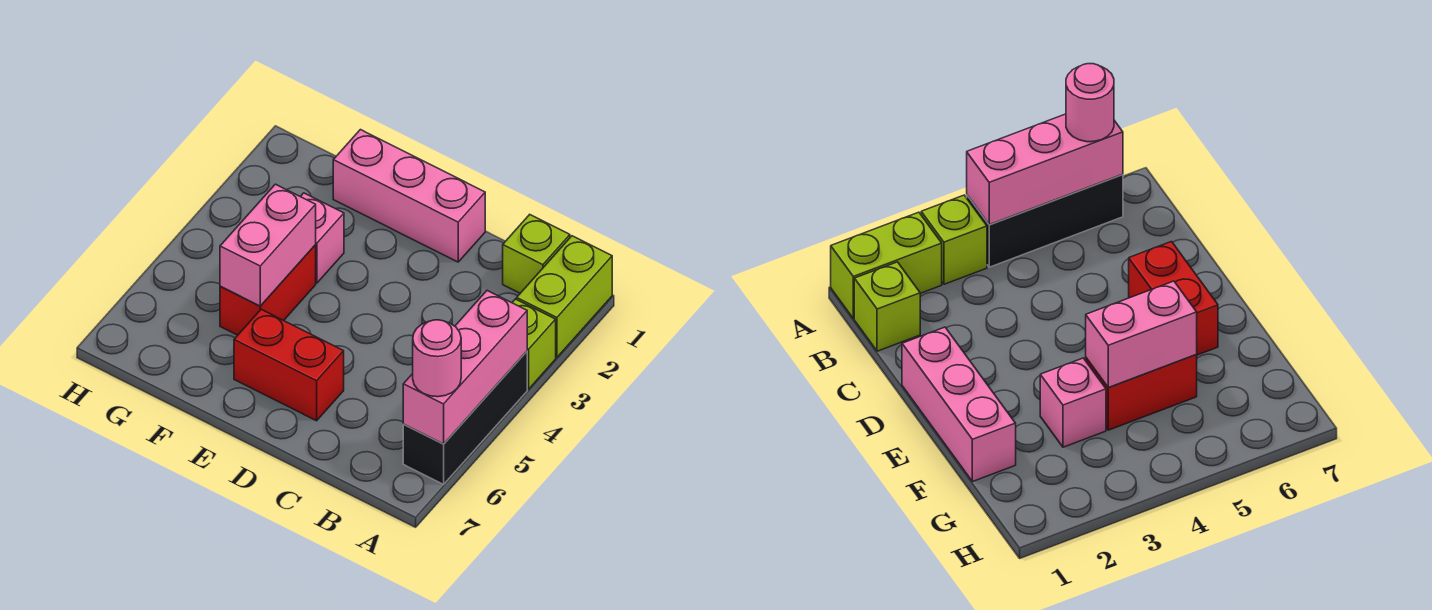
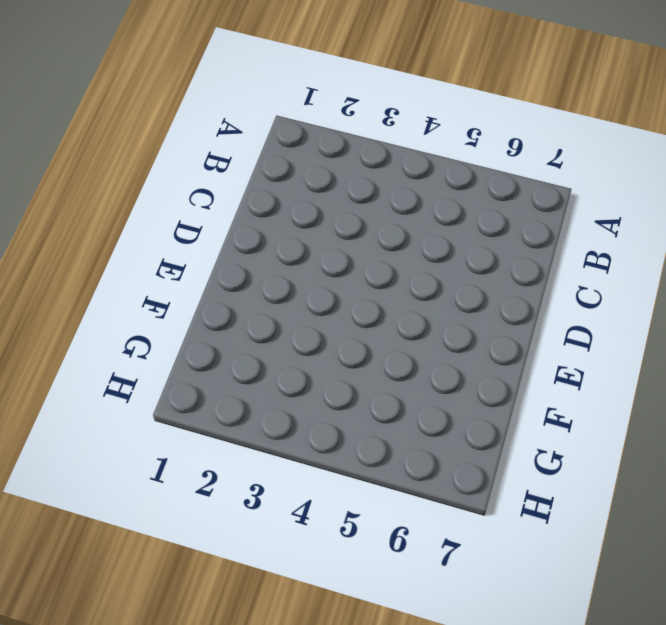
none -> lime brick A1:A2 level 1
none -> lime brick A3 level 1

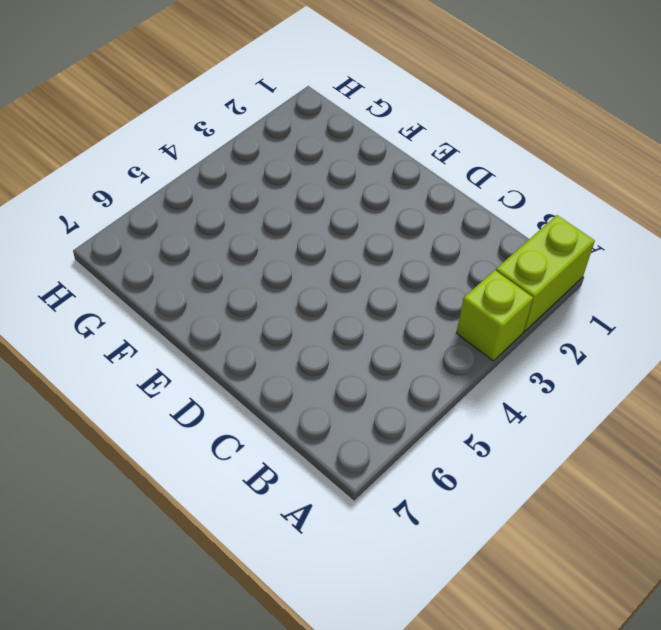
none -> black brick A4:A6 level 1
none -> lime brick B1 level 1

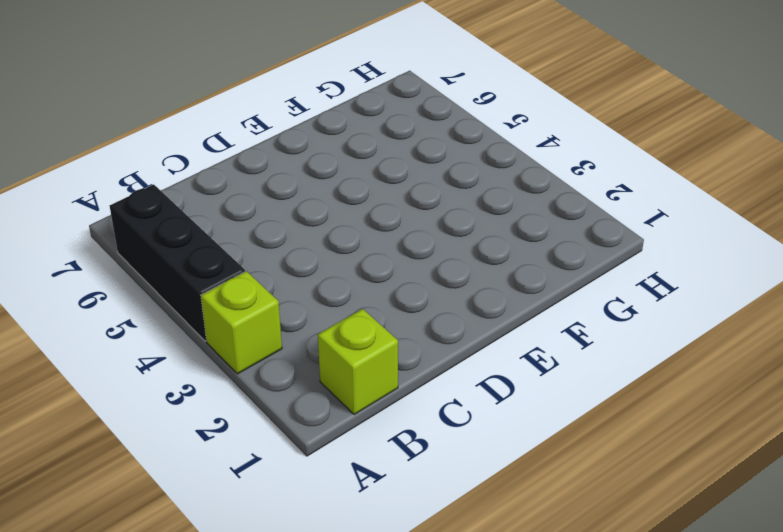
none -> lime brick A1:A2 level 1
none -> pink brick D1:F1 level 1

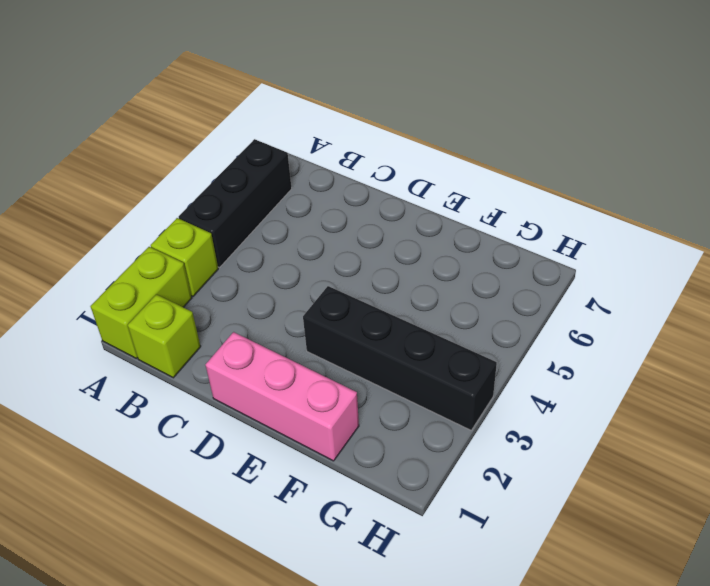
black brick E3:H3 level 1 -> pink brick F3 level 1
none -> red brick D6:E6 level 1
none -> red brick F4:F5 level 1

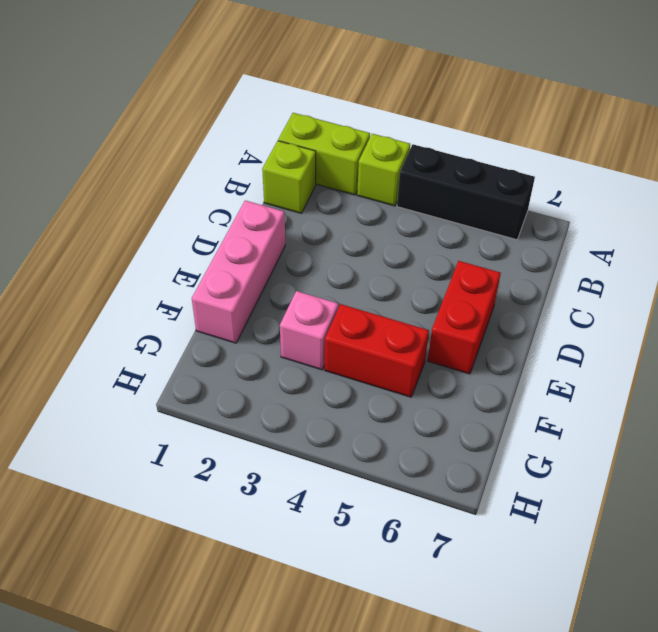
none -> pink brick A4:A6 level 2
none -> pink brick F4:F5 level 2

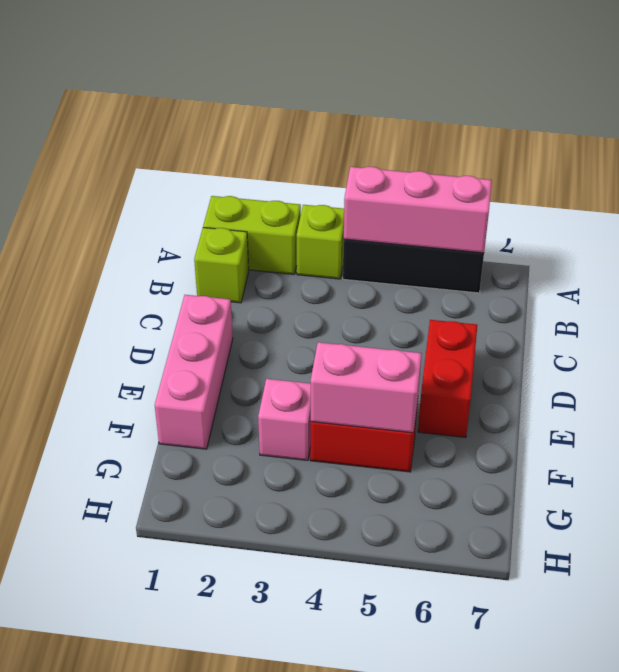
none -> pink round brick A6 level 3

